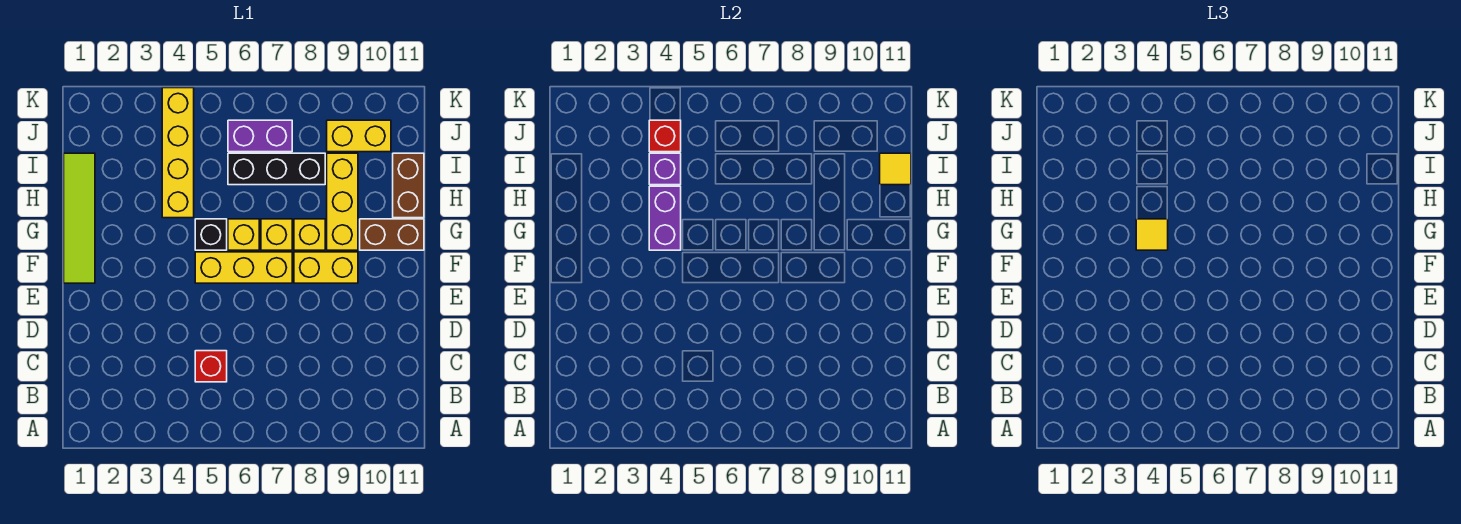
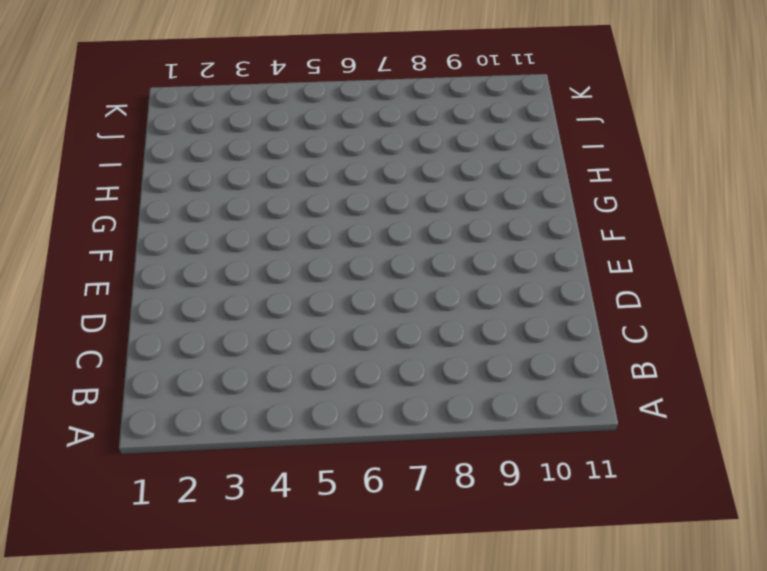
none -> red brick C5 level 1
none -> lime tile F1:I1 level 1
none -> yellow brick F5:F7 level 1

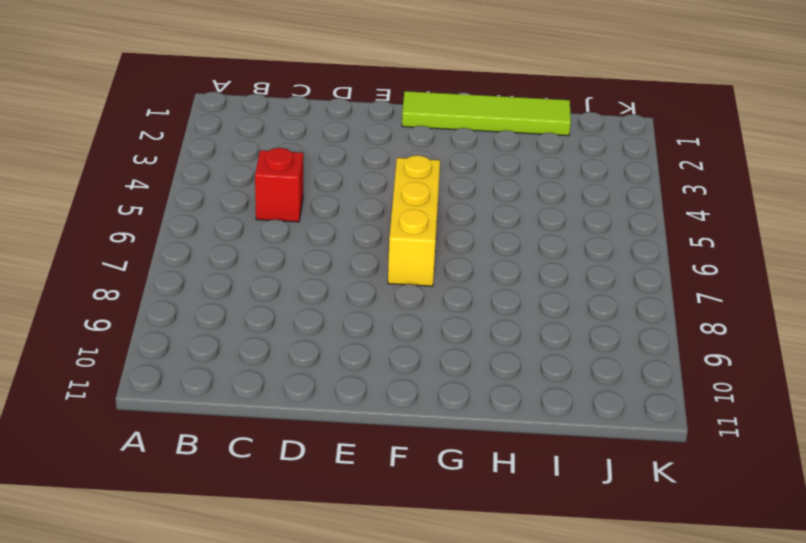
none -> yellow brick F8:F9 level 1
none -> black brick G5 level 1
none -> yellow brick G6 level 1

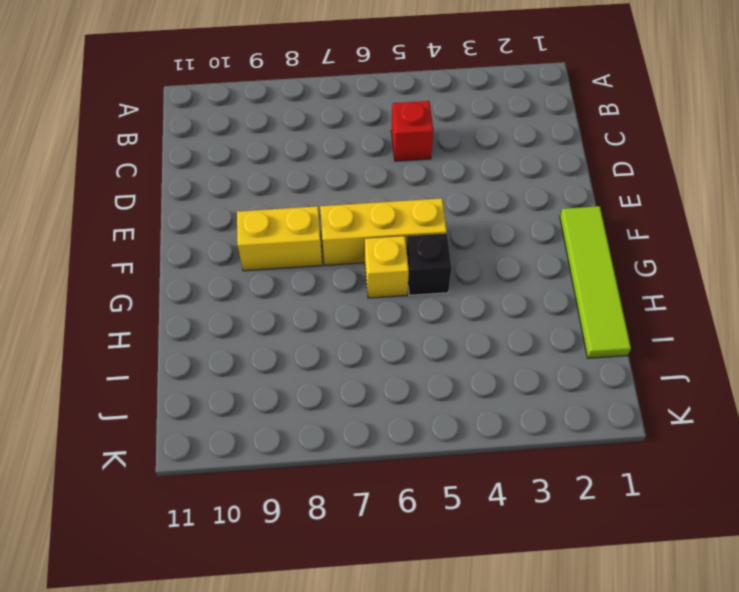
none -> yellow brick G7 level 1
none -> yellow brick G8 level 1
none -> yellow brick G9:I9 level 1

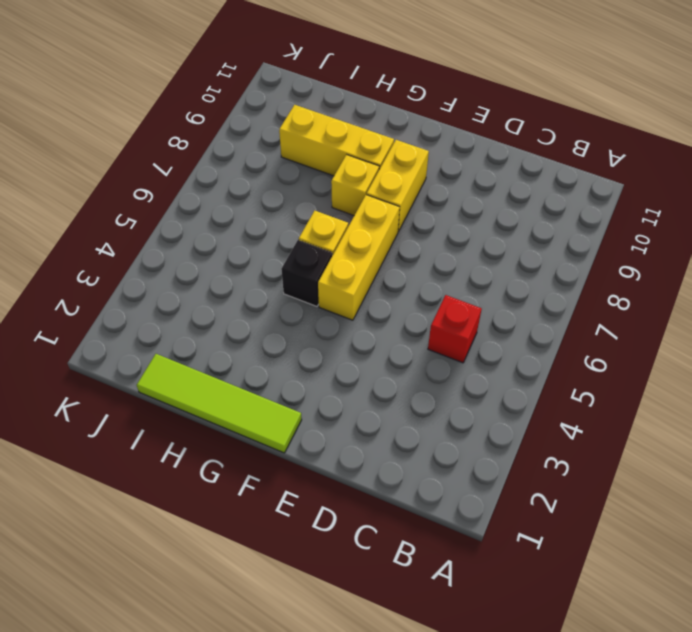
none -> yellow brick G7 level 1
none -> brown brick G10:G11 level 1
none -> yellow brick H4:K4 level 1

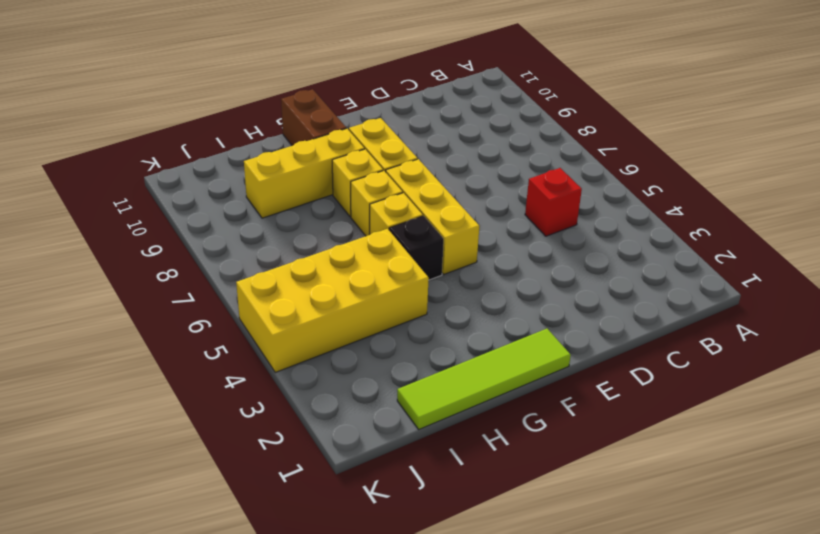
yellow brick H4:K5 level 1 -> yellow brick H4:K4 level 1
none -> brown brick H11:I11 level 1
none -> black brick I6:I8 level 1
none -> purple brick J6:J7 level 1

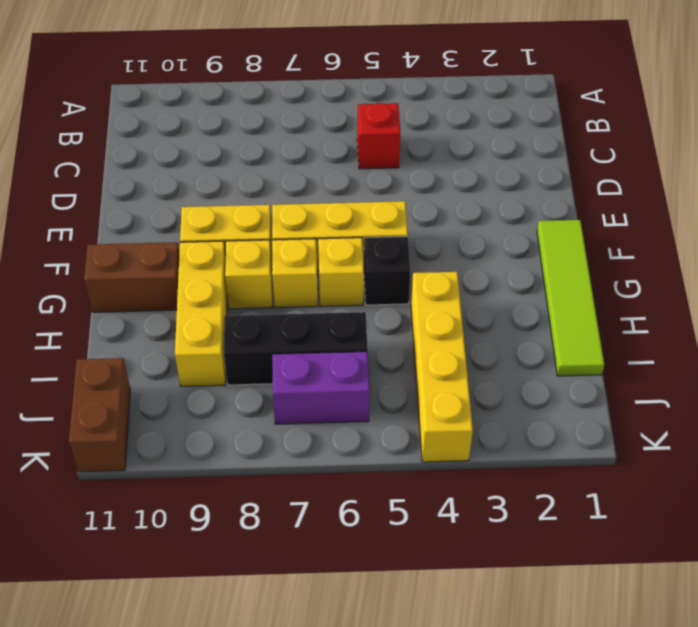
brown brick J11:K11 level 1 -> brown brick H11:I11 level 1
none -> yellow brick J9:J10 level 1
none -> purple brick G4:H4 level 2
none -> purple brick I4 level 2

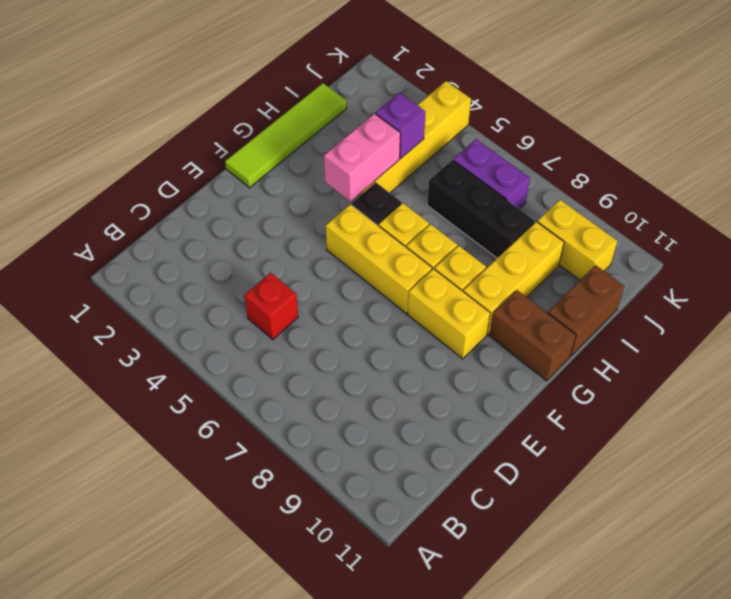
pink brick G4:H4 level 2 -> purple brick G4:H4 level 2
none -> yellow tile I11 level 2
none -> red brick J4 level 2
none -> yellow tile G4 level 3

